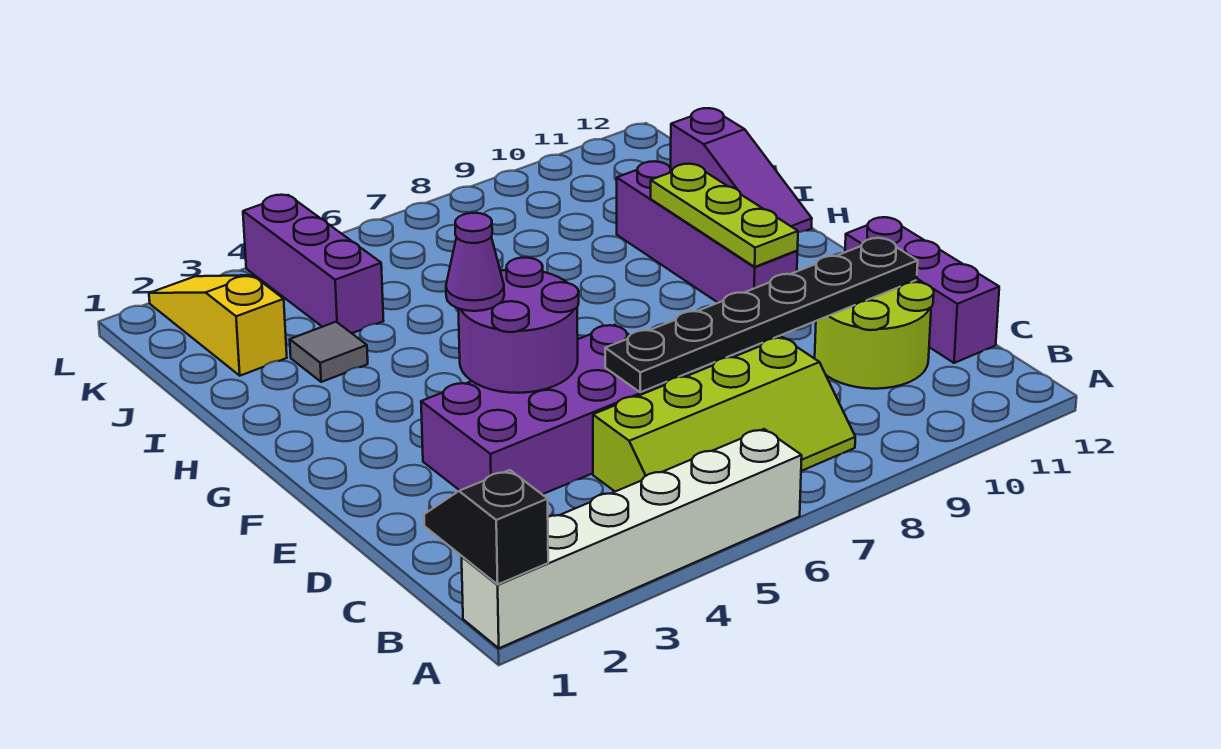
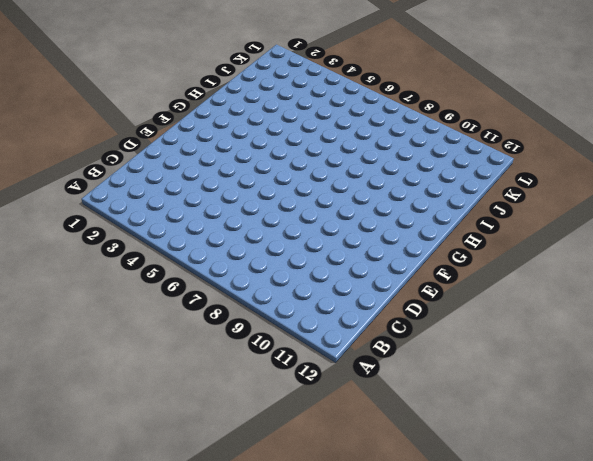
none -> white brick A1:A6 level 1
none -> lime slope B5:C8 level 1 top C
none -> lime round brick C10:D11 level 1

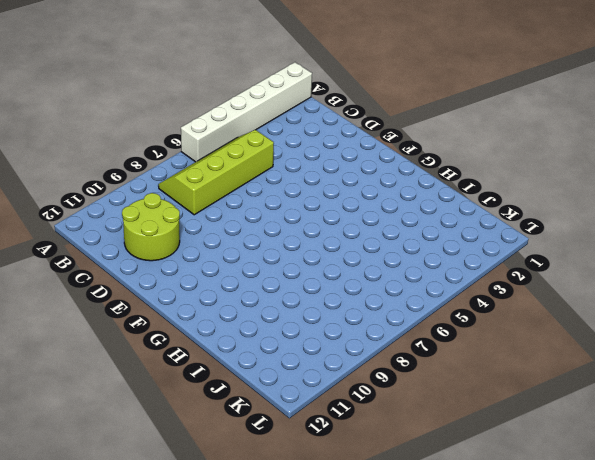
none -> purple brick C12:E12 level 1
none -> purple brick D3:E6 level 1
none -> purple brick F10:I10 level 1

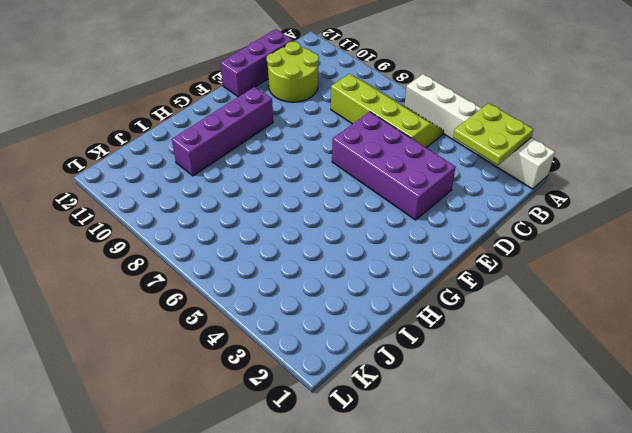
lime plate A2:B3 level 2 -> none
none -> purple slope H12:J12 level 1 top J
none -> grey tile I3 level 1
none -> yellow slope J2:L2 level 1 top J

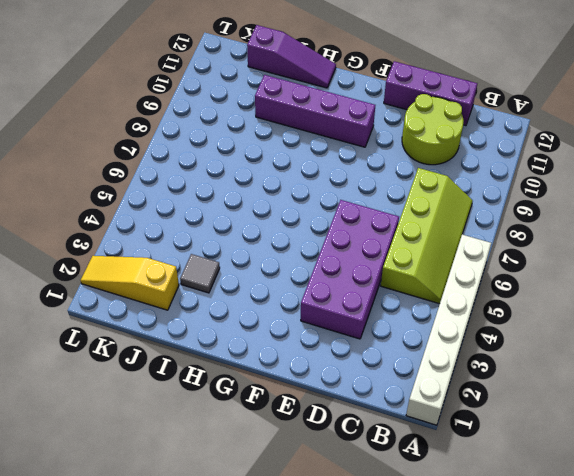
none -> purple brick J4:L4 level 1
none -> black slope A1:B1 level 2 top A
none -> black plate D6:D11 level 2

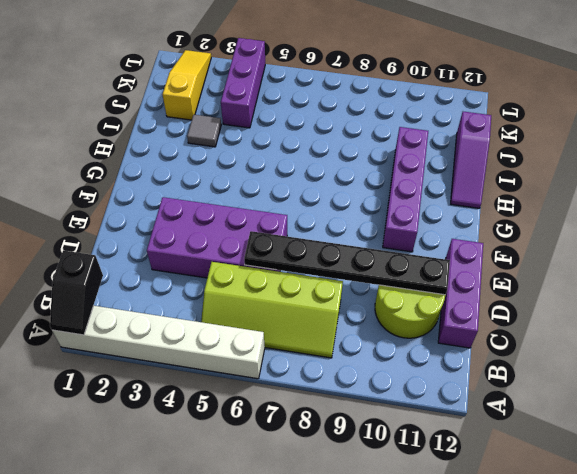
black slope A1:B1 level 2 top B -> black slope A1:B1 level 2 top A
none -> purple round brick E4:F5 level 2
none -> lime plate F10:H10 level 2
none -> purple cone F4 level 3

